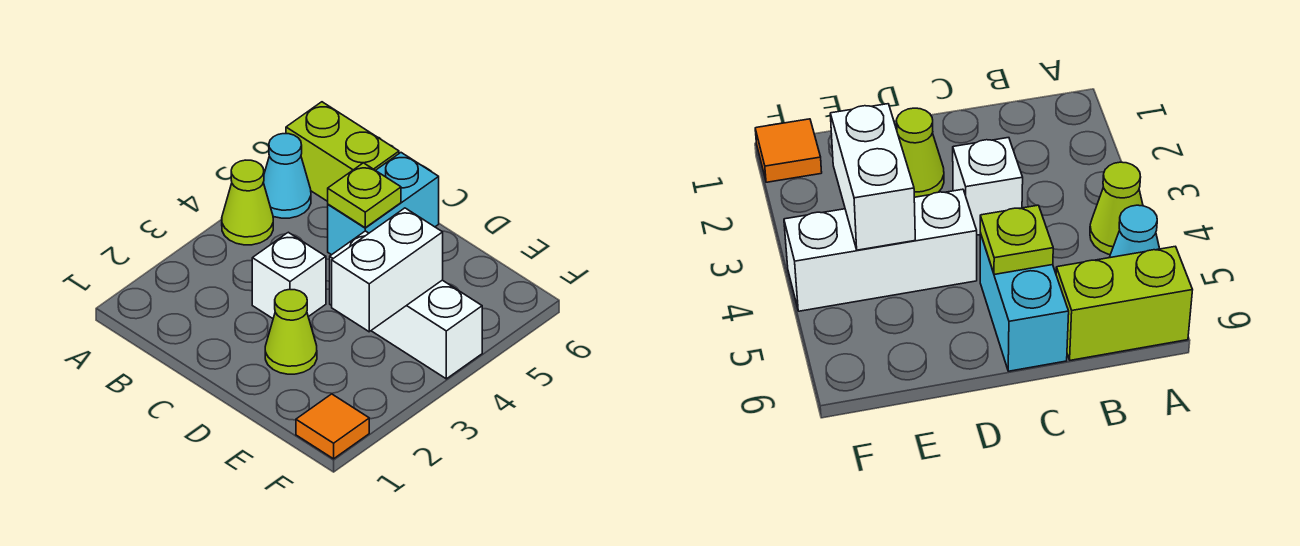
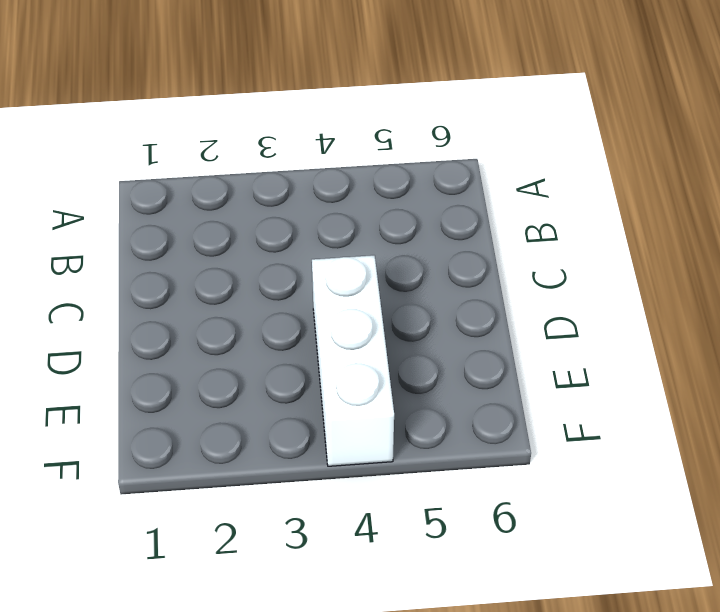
none -> lime cone A4 level 1
none -> cyan cone A5 level 1

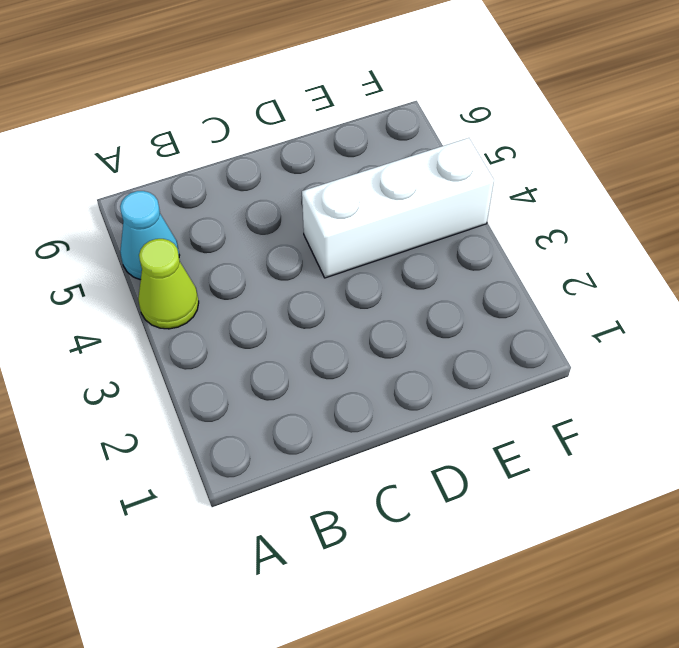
none -> lime brick A6:B6 level 1
none -> white brick C3 level 1

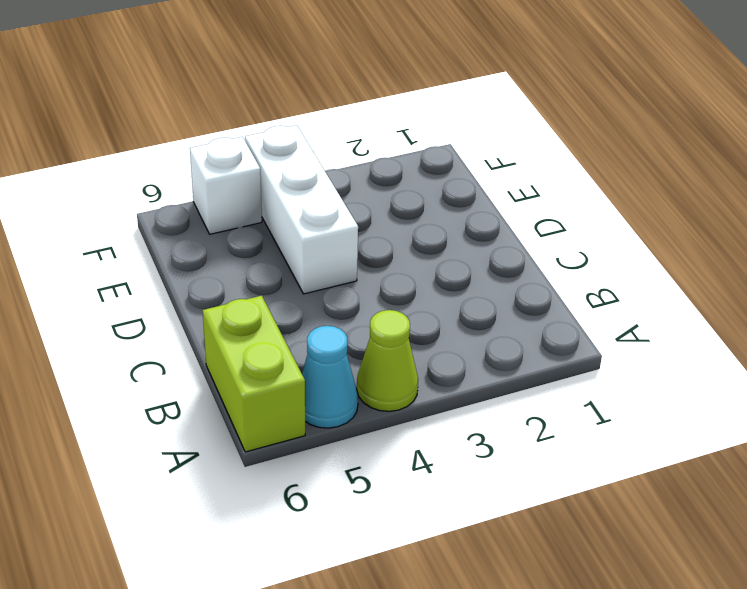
white brick F5 level 1 -> white brick C3 level 1
none -> cyan brick C5:C6 level 1
none -> lime cone D2 level 1

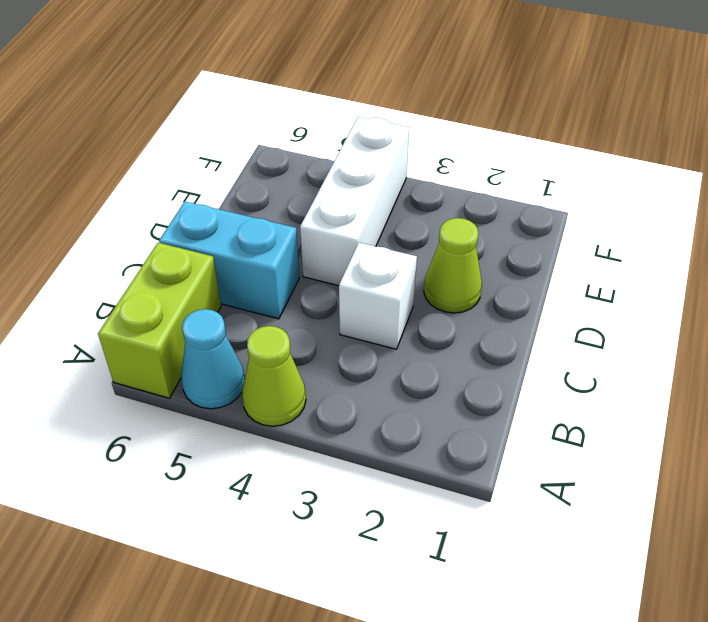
none -> orange tile F1 level 1
none -> lime plate C5 level 2

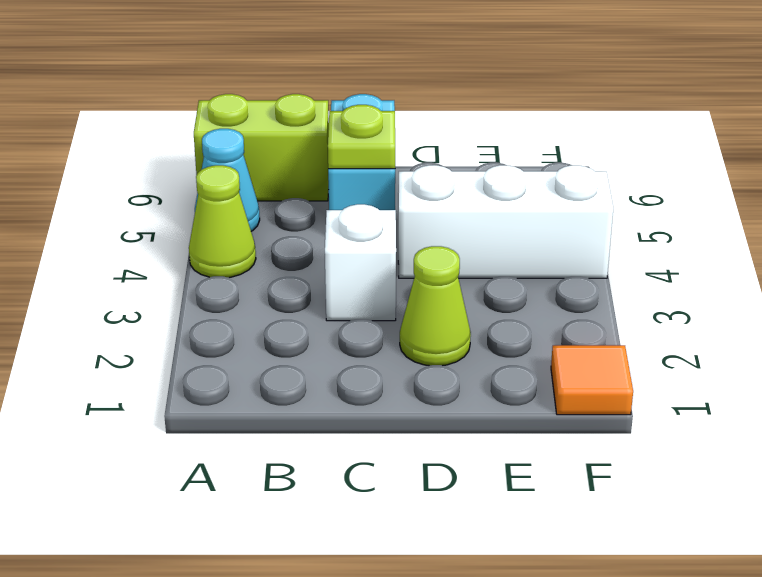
none -> white brick E3:E4 level 2

